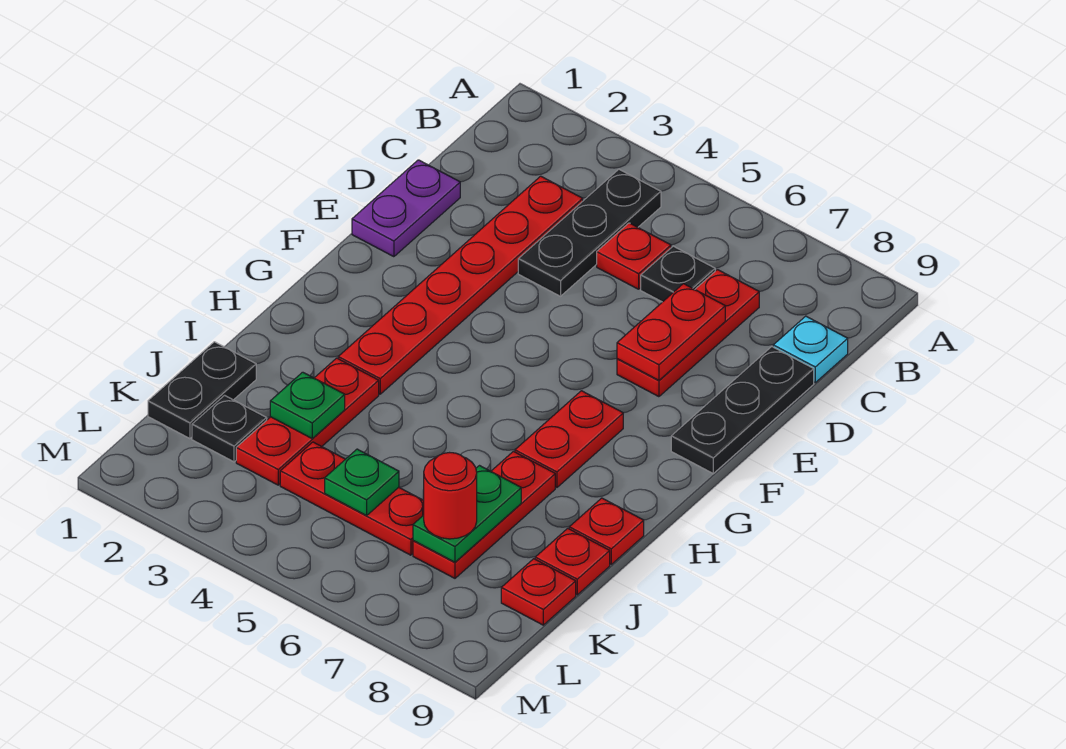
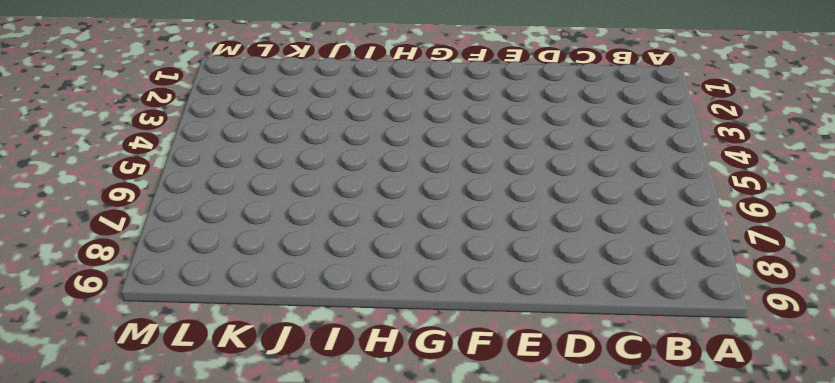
none -> black plate B4:D4 level 1
none -> red plate C3:H3 level 1
none -> red plate C5 level 1

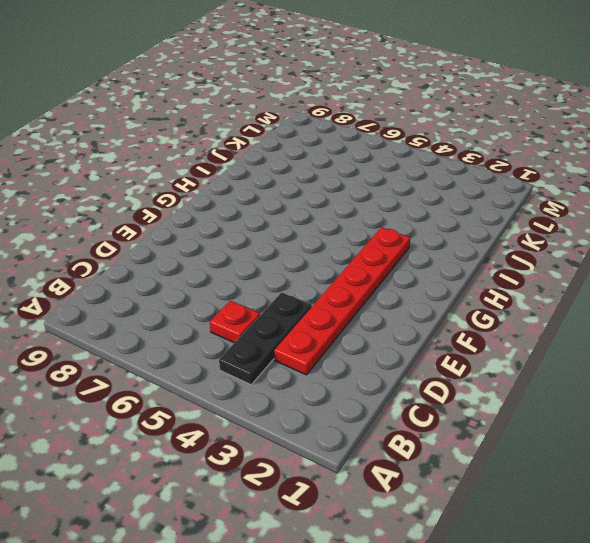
none -> black plate C6 level 1
none -> red plate C7:E7 level 1
none -> cyan plate C9 level 1

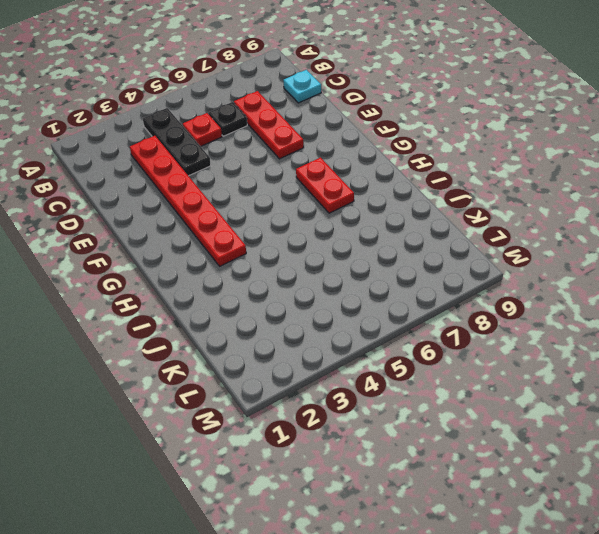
none -> purple plate D1:E1 level 1
none -> black plate D9:F9 level 1
none -> red plate I3:K3 level 1

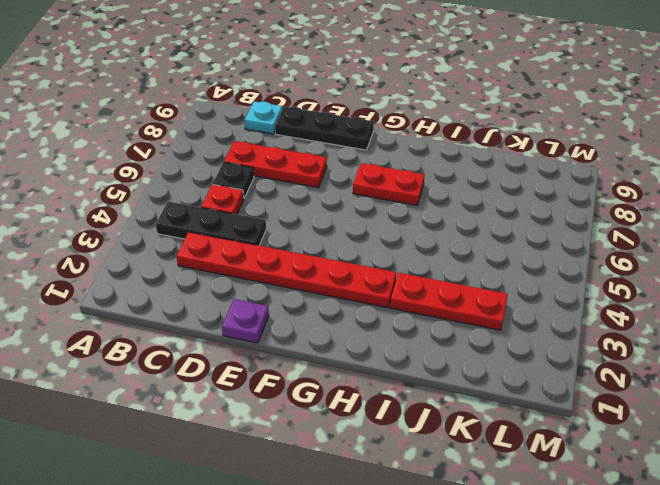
purple plate E1 level 1 -> purple plate D1:E1 level 1
none -> red plate I7:K7 level 1
none -> red plate I9 level 1
none -> black plate J1:K1 level 1

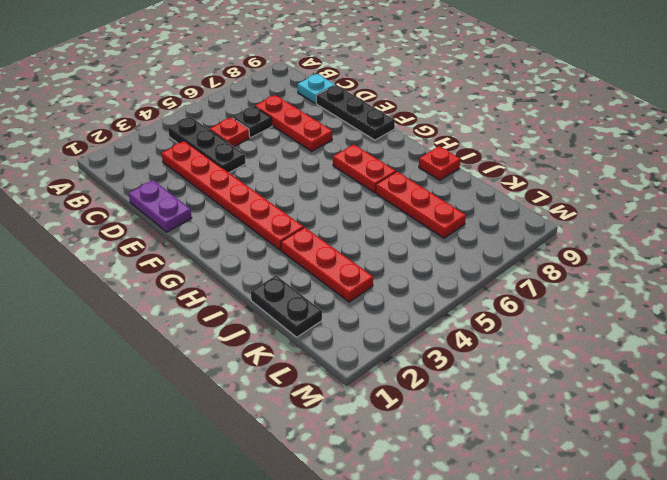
none -> red plate J9 level 1
none -> black plate K2 level 1
none -> red plate K4:K6 level 1

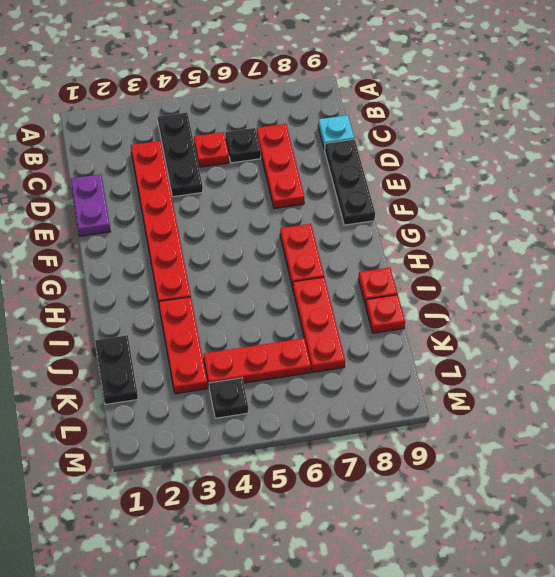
black plate L4 level 1 -> black plate K2 level 1
none -> red plate K9 level 1
none -> red plate D7:E7 level 2
none -> green plate J3 level 2

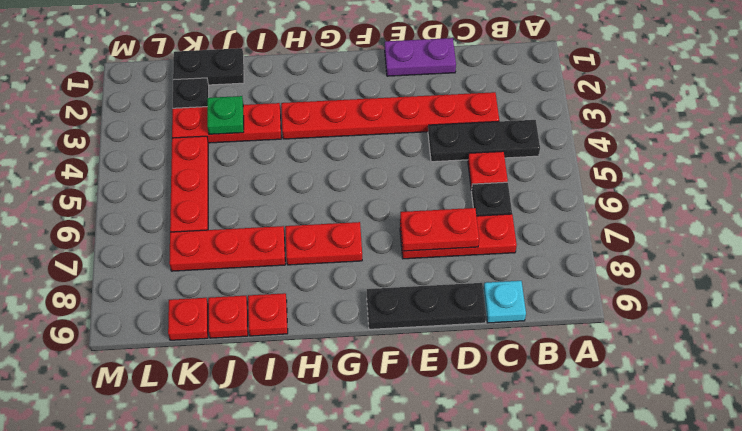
none -> green plate J7:K7 level 2
none -> green plate K5 level 2
none -> red round brick K7 level 3

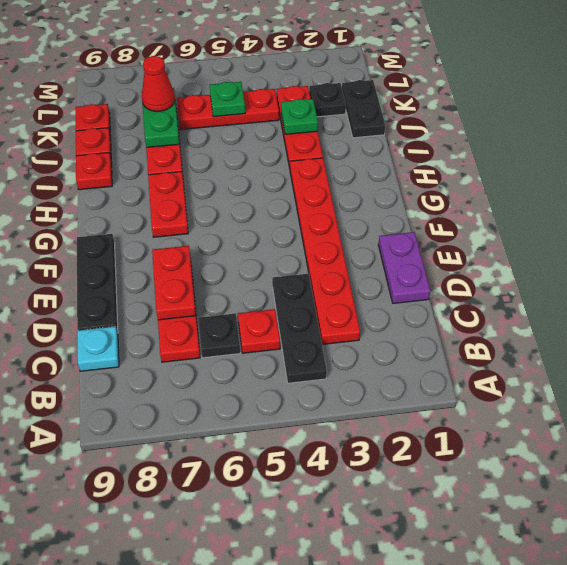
red cone K7 level 3 -> red round brick K7 level 3

